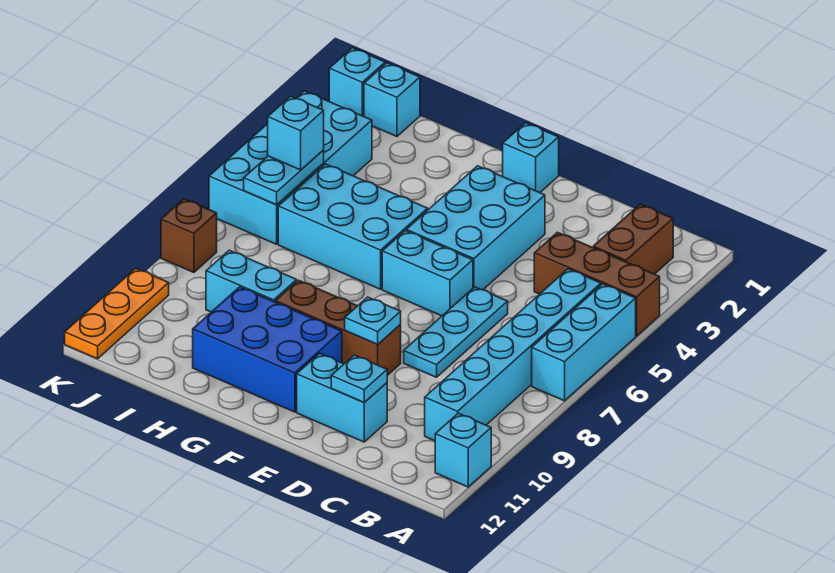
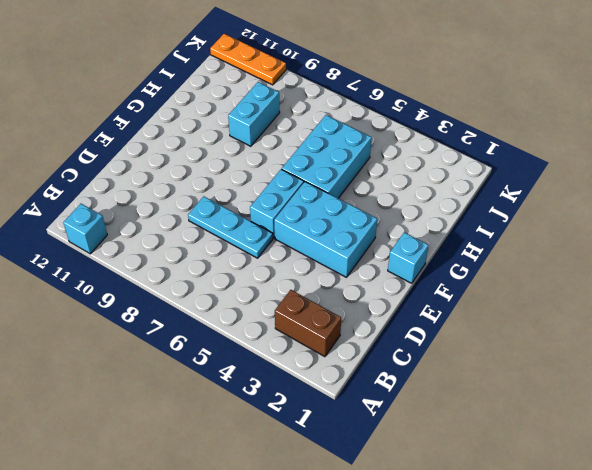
none -> brown brick A4:C4 level 1
none -> cyan brick A5:A7 level 1
none -> cyan brick B5:B10 level 1

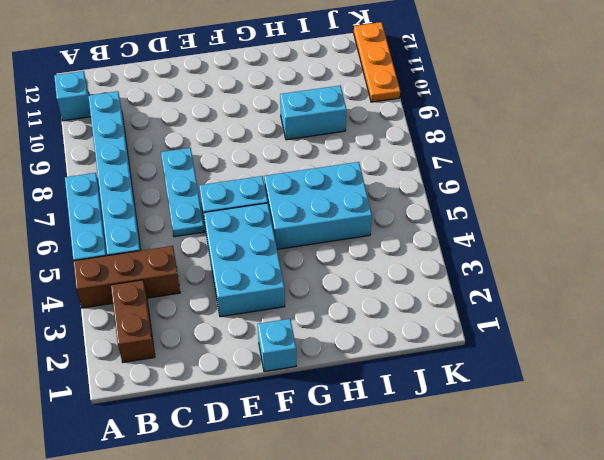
none -> cyan brick D11:E11 level 1
none -> brown brick E9:G9 level 1
none -> blue brick F10:H11 level 1

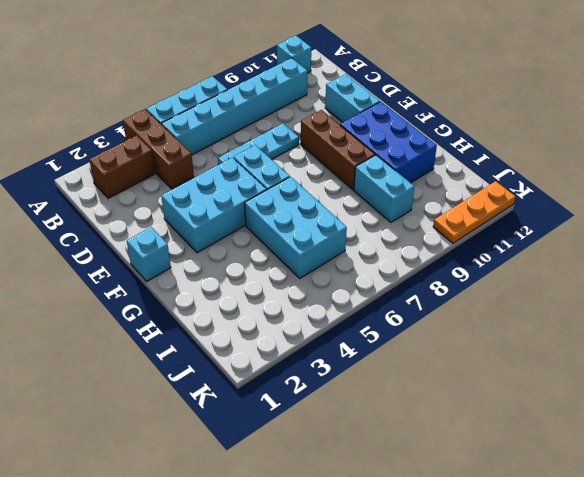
none -> cyan brick J1 level 1
none -> cyan brick J3:K6 level 1
none -> cyan brick K1 level 1

